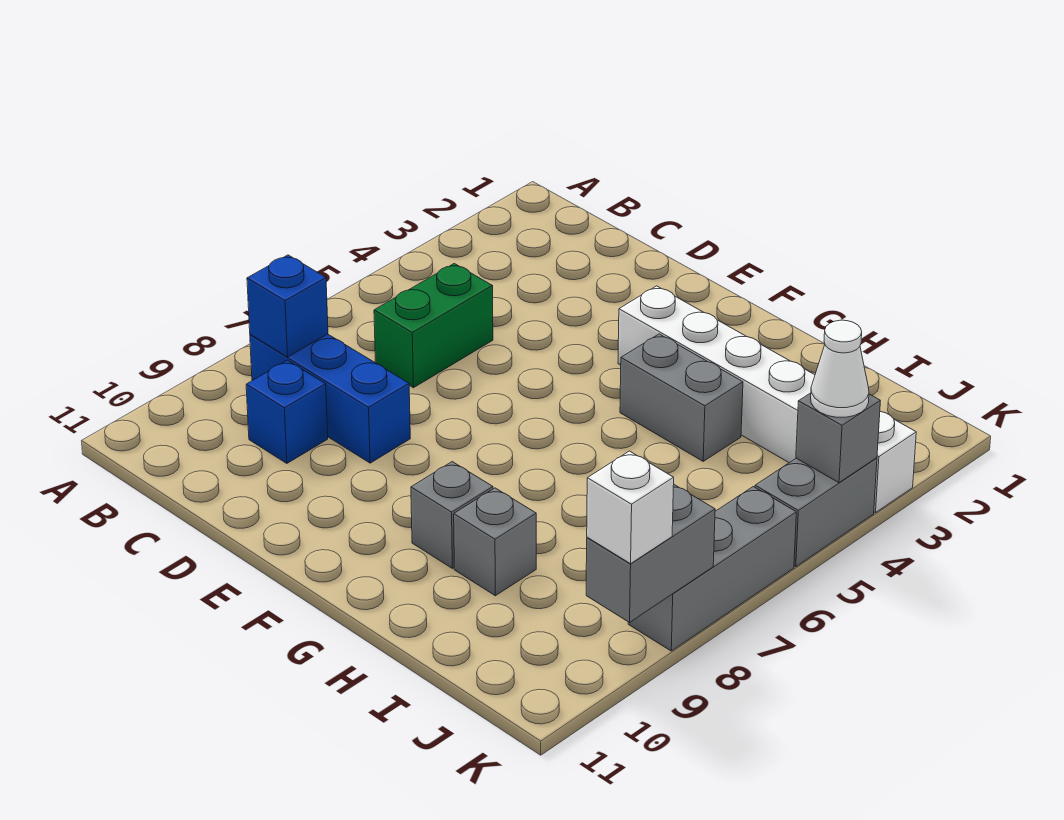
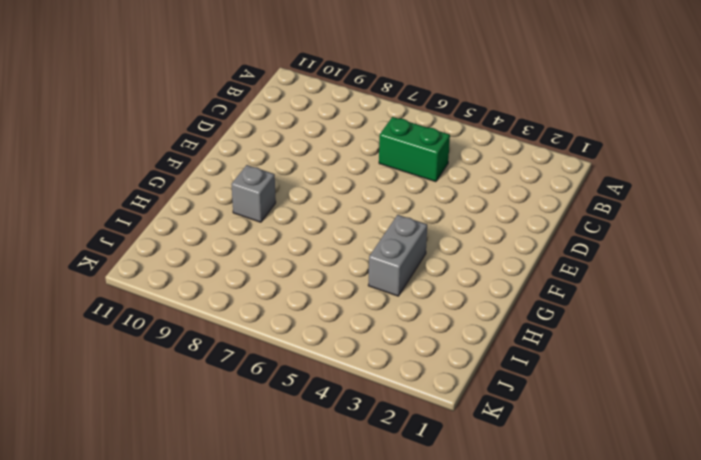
none -> blue brick B8:D8 level 1
none -> blue brick C9 level 1
none -> white brick F3:K3 level 1

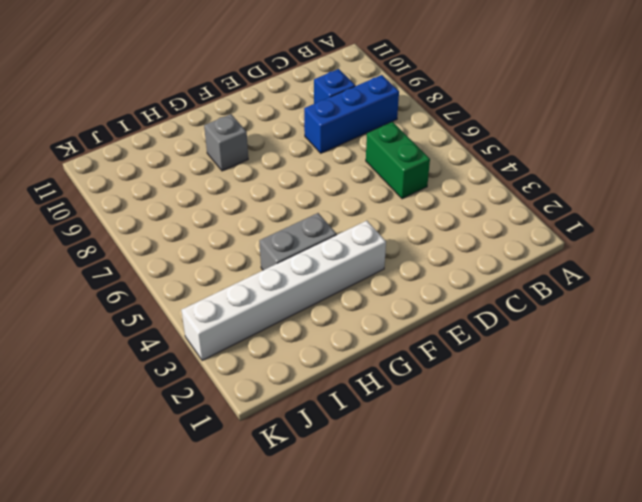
none -> grey brick H9 level 1
none -> grey brick K4:K5 level 1
none -> grey brick K6:K8 level 1

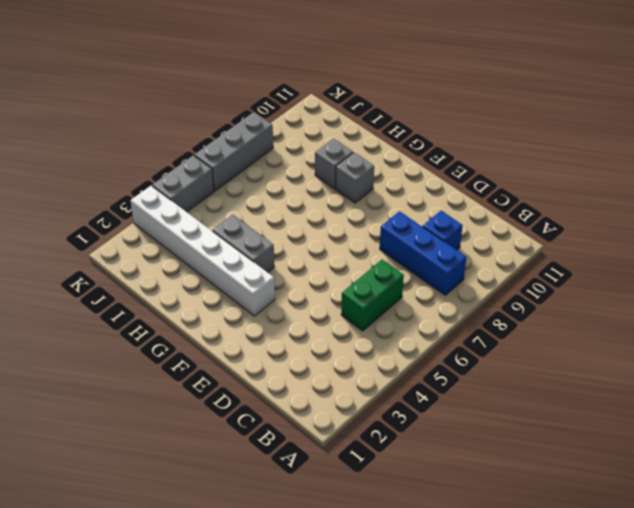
none -> blue brick B8 level 2
none -> grey brick K4 level 2
none -> grey brick K8:K9 level 2

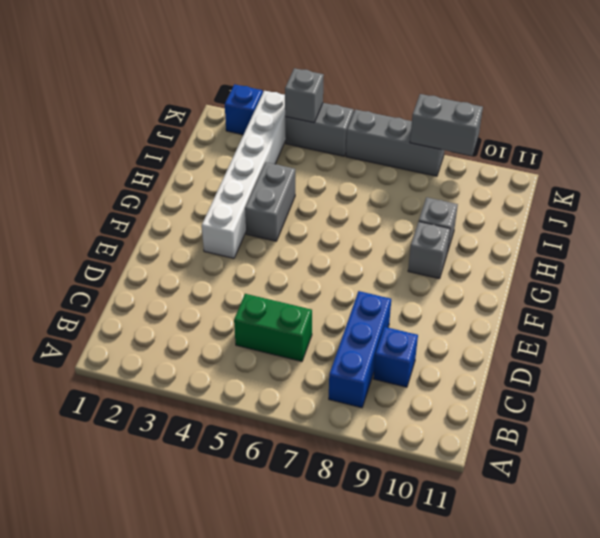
blue brick K2 level 1 -> blue brick B8 level 2
none -> white cone K4 level 3
none -> white brick K9 level 3

